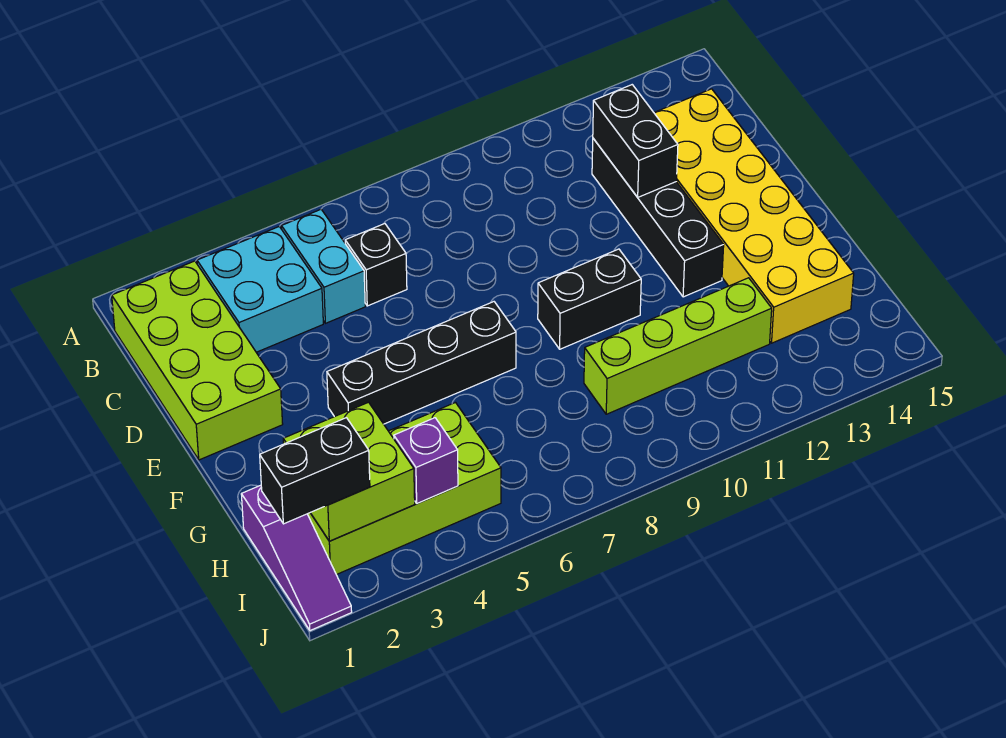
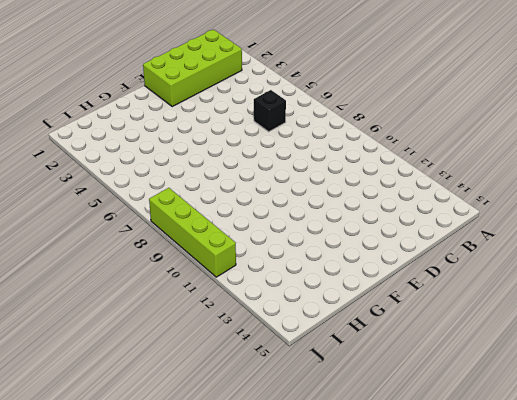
lime brick J8:J11 level 1 -> lime brick H9:H12 level 1
none -> cyan brick B3:C4 level 1
none -> cyan brick B5:C5 level 1
none -> black brick C12:F12 level 1

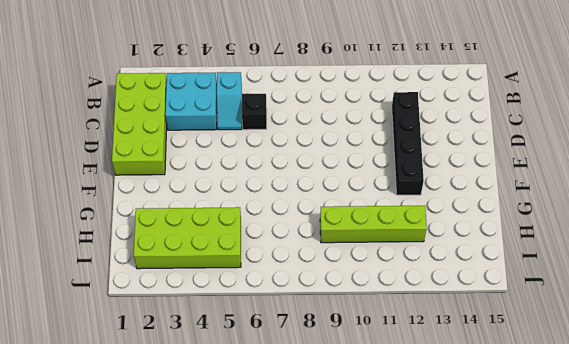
cyan slope B5:C5 level 1 top B -> cyan brick B5:C5 level 1
none -> yellow brick C13:H14 level 1
none -> black brick F4:F7 level 1
none -> black brick F9:F10 level 1

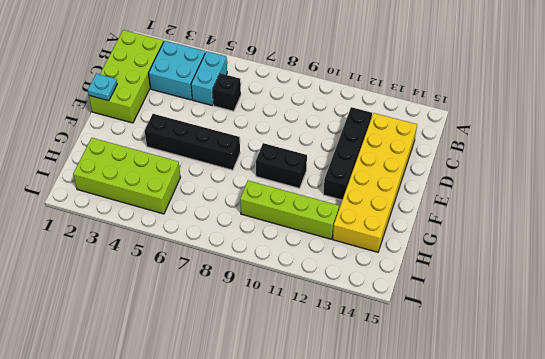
cyan plate E1 level 2 -> none
none -> purple slope H1:J1 level 1 top H
none -> black brick C12:D12 level 2
none -> lime brick H2:I3 level 2

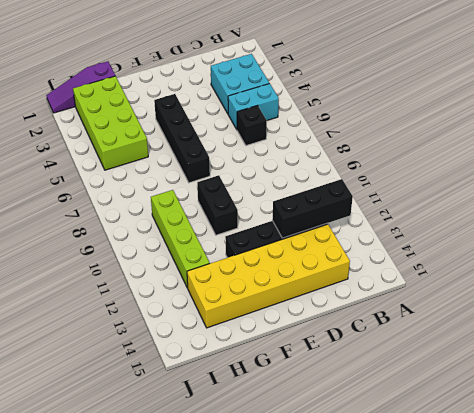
black brick B12:D12 level 2 -> black brick C12:D12 level 2
none -> lime brick B1:E2 level 1
none -> lime brick H2:I3 level 2
none -> purple brick I4 level 2

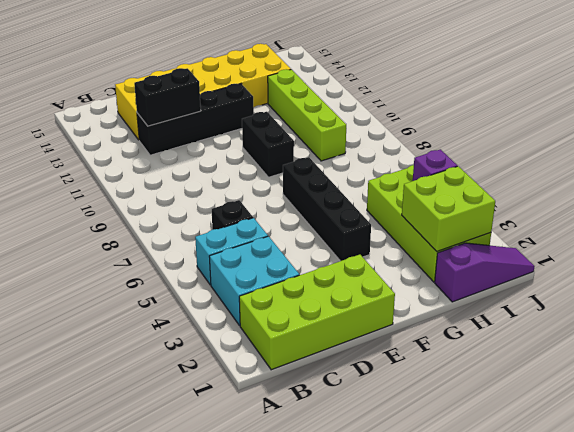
none -> black brick I1:I2 level 3

